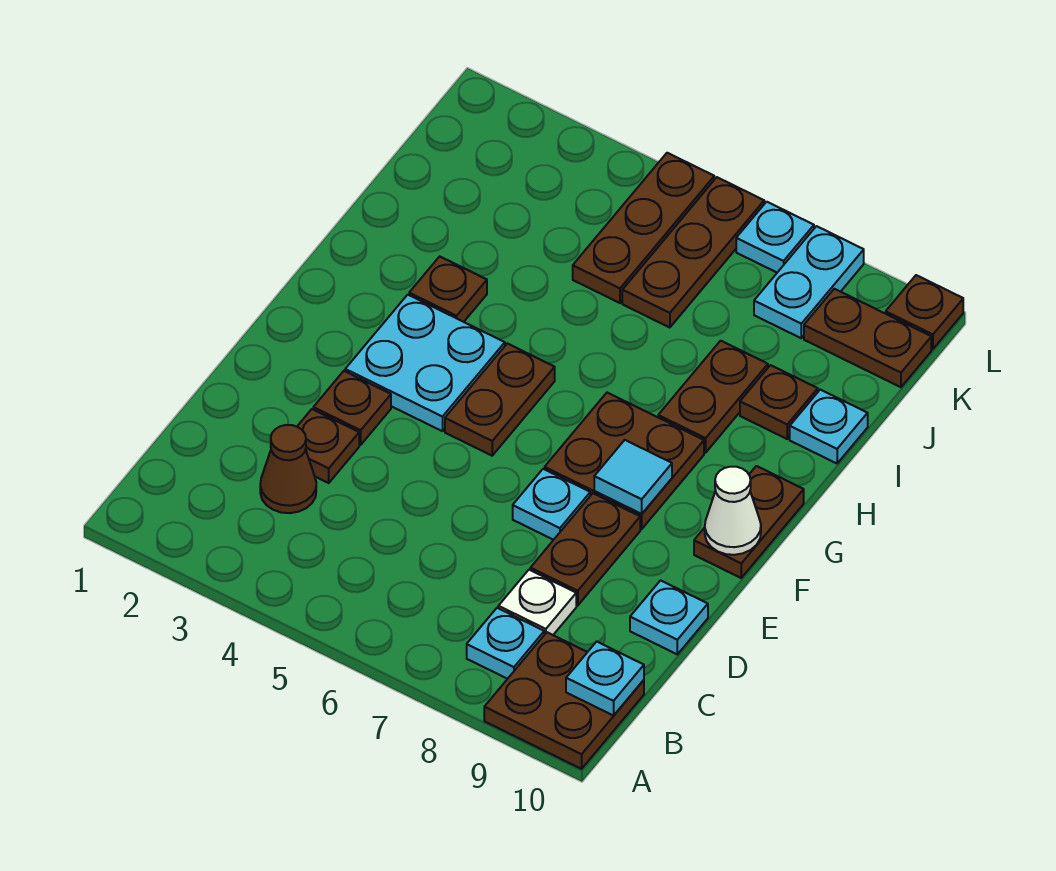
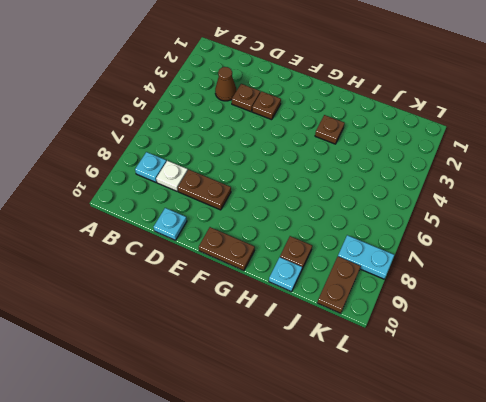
none -> brown plate A9:B10 level 1
none -> cyan plate E7 level 1
none -> cyan plate F3:G4 level 1

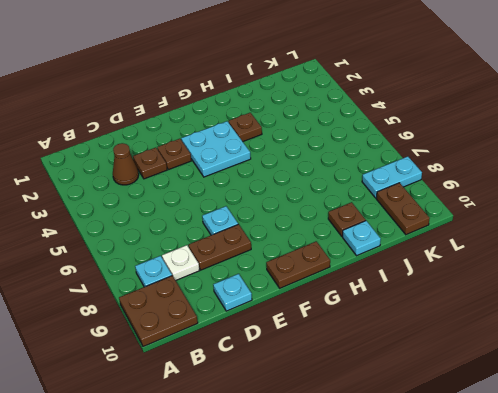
none -> brown plate F5:G5 level 1
none -> brown plate F7:G8 level 1
none -> brown plate H8:I8 level 1

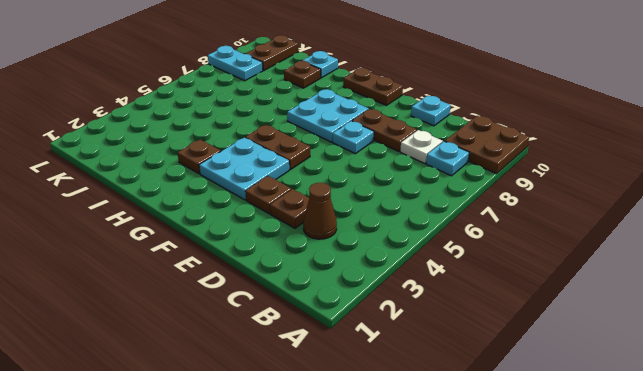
cyan plate F7:G8 level 1 -> brown plate F7:G8 level 1
none -> brown plate H8:I8 level 1
none -> brown plate J5:L5 level 1
none -> brown plate J6:L6 level 1

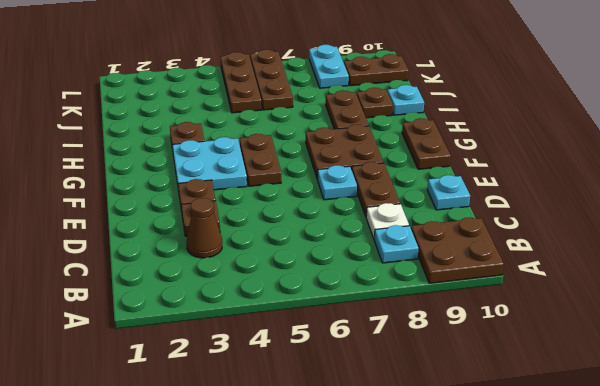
none -> cyan plate L7 level 1
none -> brown plate L10 level 1
none -> cyan plate B10 level 2

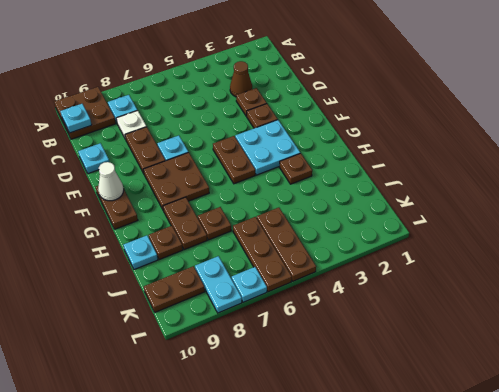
brown plate I7 level 1 -> brown plate L10 level 1
none -> cyan tile F8 level 2

